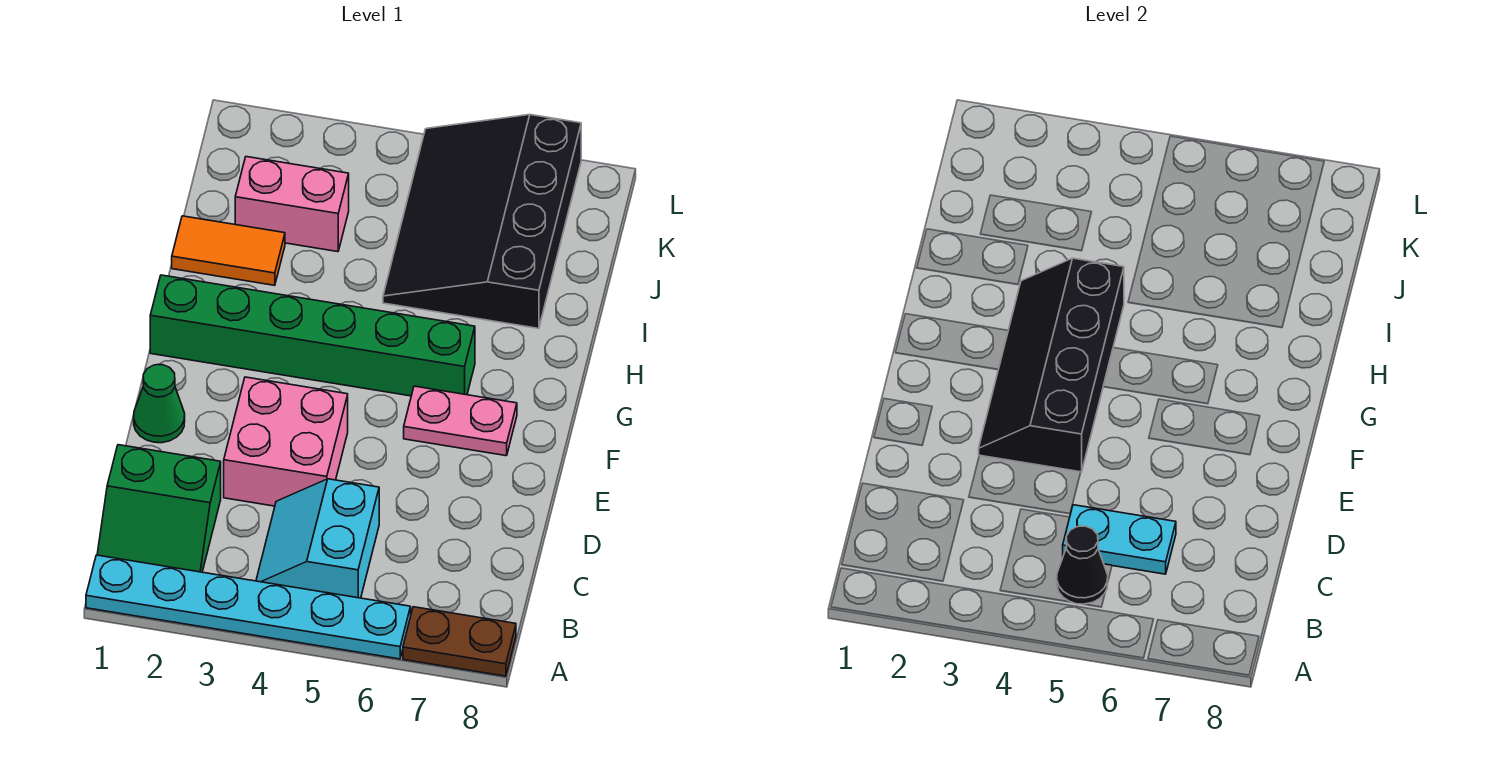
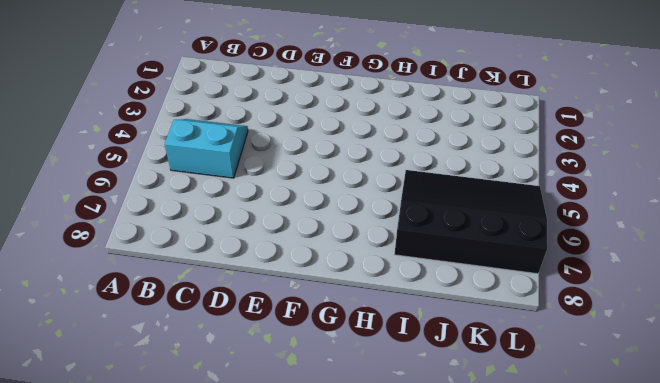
none -> cyan plate A1:A6 level 1
none -> brown plate A7:A8 level 1
none -> green slope B1:C2 level 1 top C

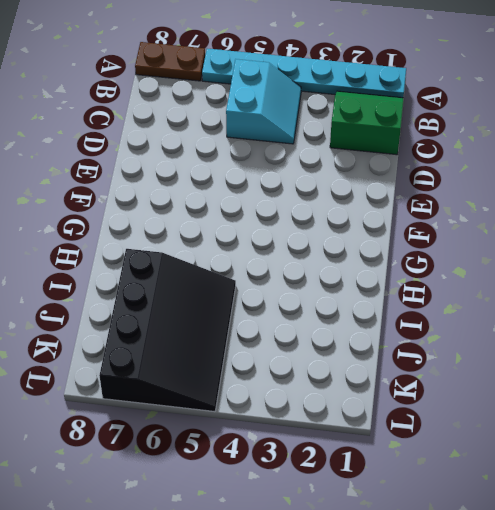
none -> pink brick D3:E4 level 1
none -> green cone E1 level 1
none -> pink plate F6:F7 level 1

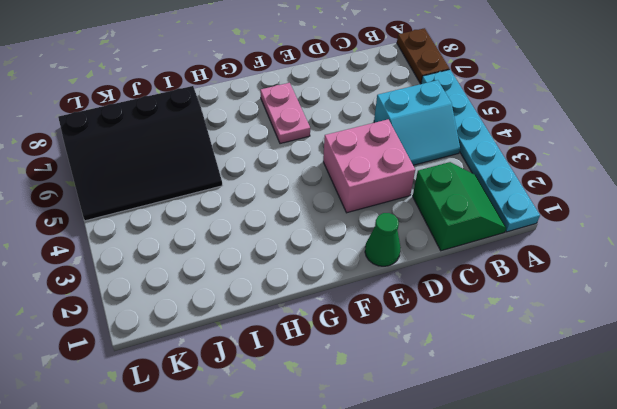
none -> green brick G1:G6 level 1
none -> orange tile I1:I2 level 1
none -> pink brick J2:J3 level 1

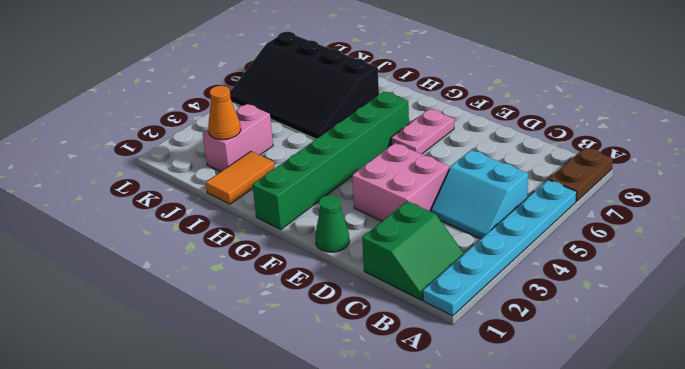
orange cone J2 level 2 -> none
none -> black cone B5 level 2
none -> cyan plate C5:C6 level 2
none -> black slope E3:H4 level 2 top 4

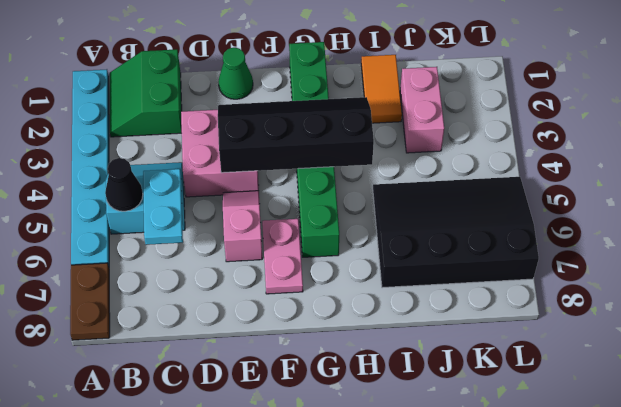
pink slope E5:E6 level 1 top 6 -> none

